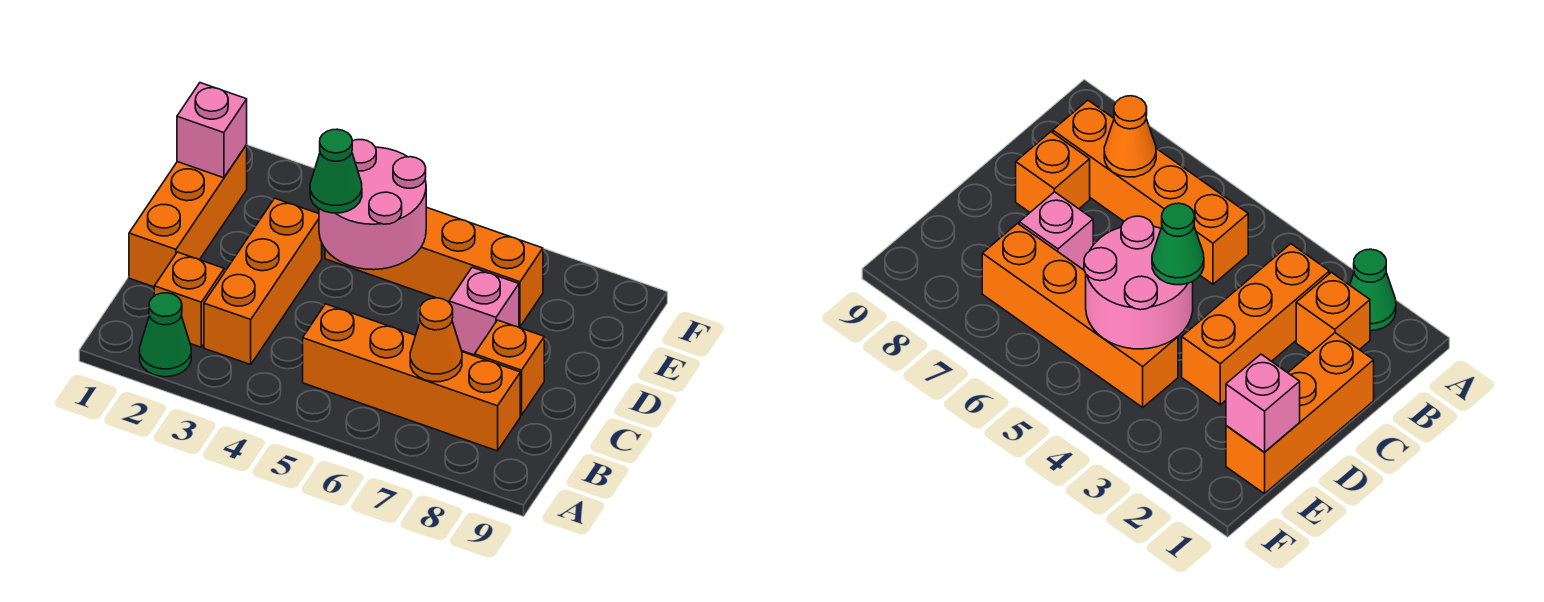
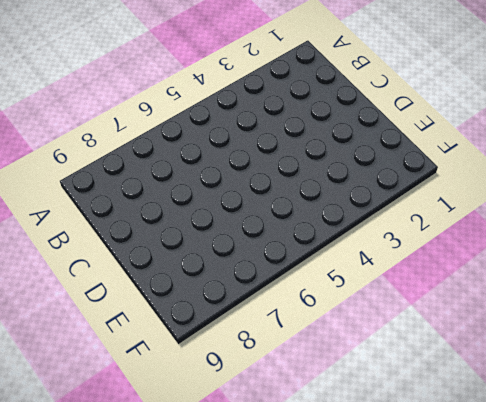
none -> green cone A2 level 1
none -> orange brick B2 level 1
none -> orange brick B3:D3 level 1

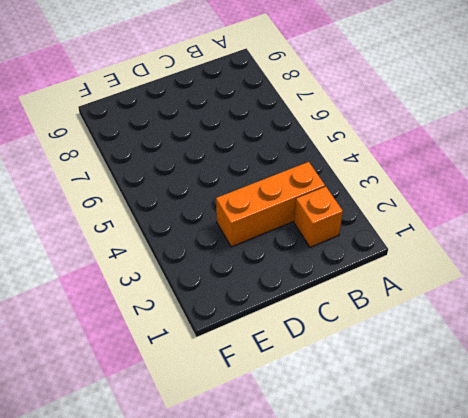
none -> green cone A2 level 1
none -> orange brick B5:B8 level 1
none -> orange brick C1:E1 level 1

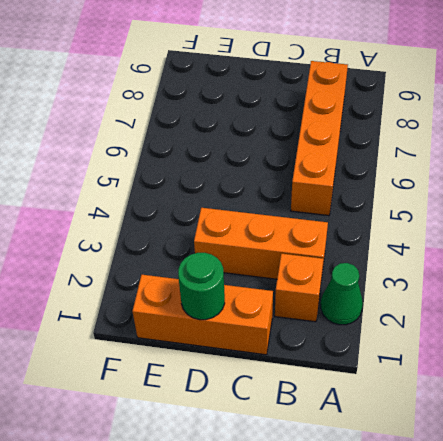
green round brick D1 level 2 -> none
none -> orange brick C8 level 1
none -> pink brick D7 level 1
none -> orange brick E4:E7 level 1

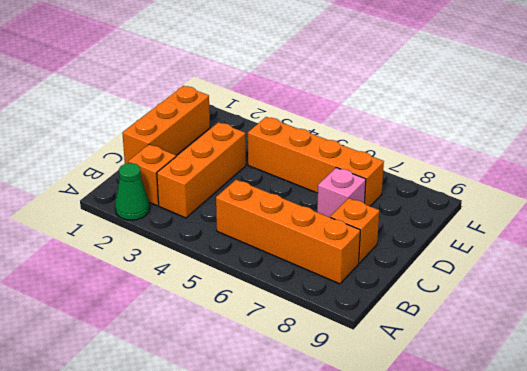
none -> orange cone B7 level 2
none -> pink round brick D4:E5 level 2
none -> pink brick E1 level 2

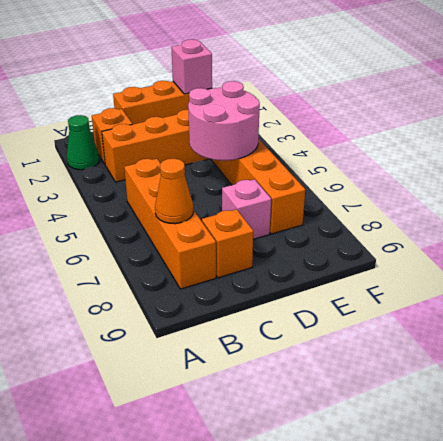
none -> green cone D4 level 3

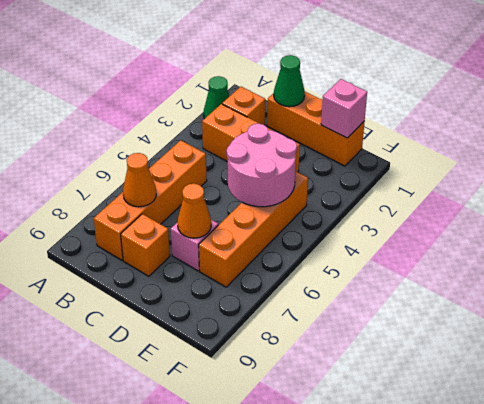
green cone C1 level 2 -> green cone D4 level 3
orange cone D7 level 2 -> none

